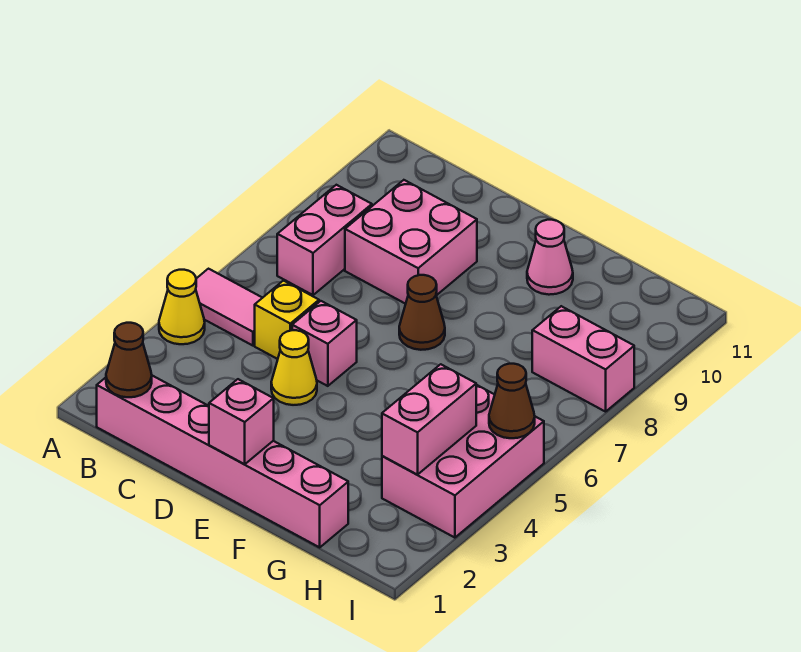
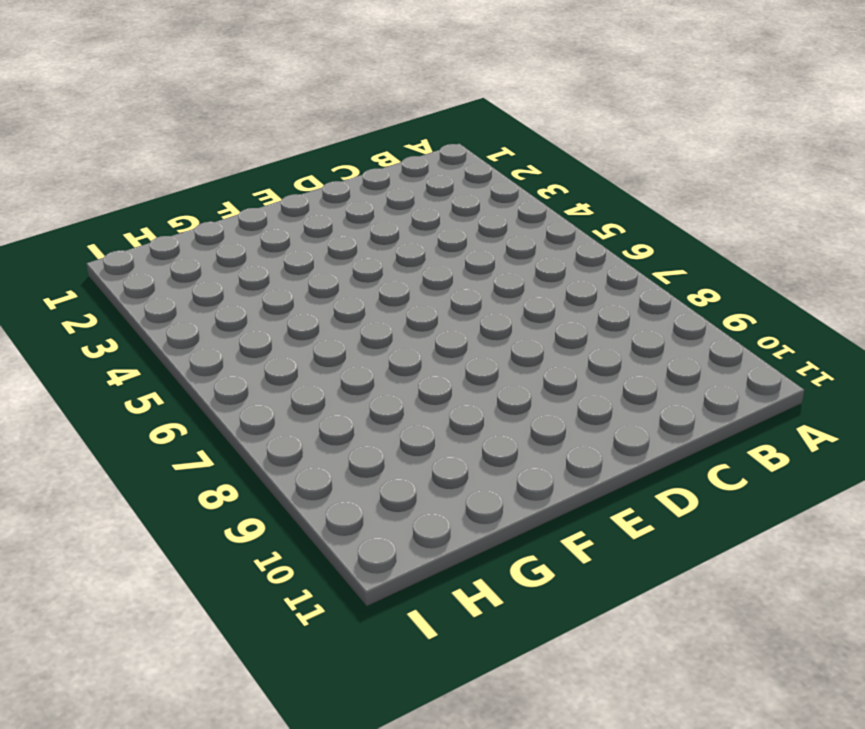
none -> yellow cone A4 level 1
none -> pink tile A5:B5 level 1
none -> pink brick B1:G1 level 1

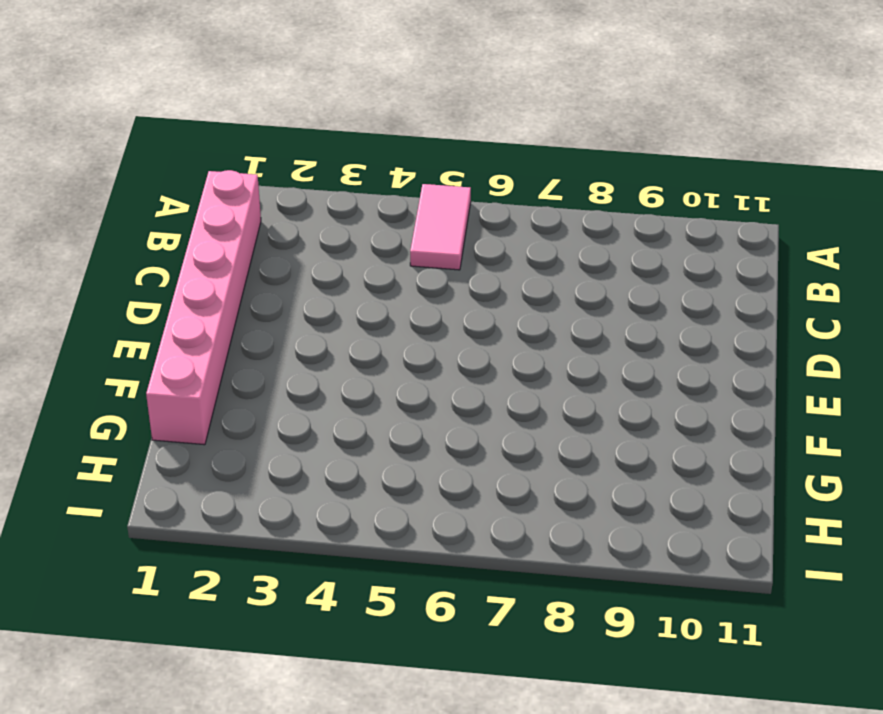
none -> yellow cone A4 level 1
none -> pink brick B7:B8 level 1
none -> yellow brick C5 level 1

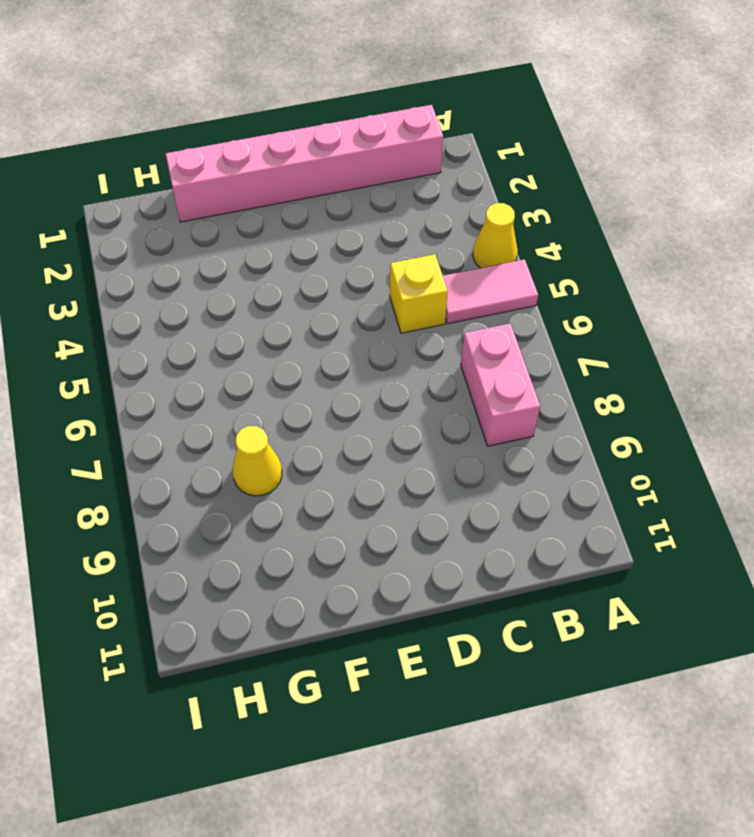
yellow cone G8 level 1 -> yellow cone D4 level 1
none -> pink brick C8:D9 level 1
none -> pink brick D5 level 1
none -> brown cone E7 level 1

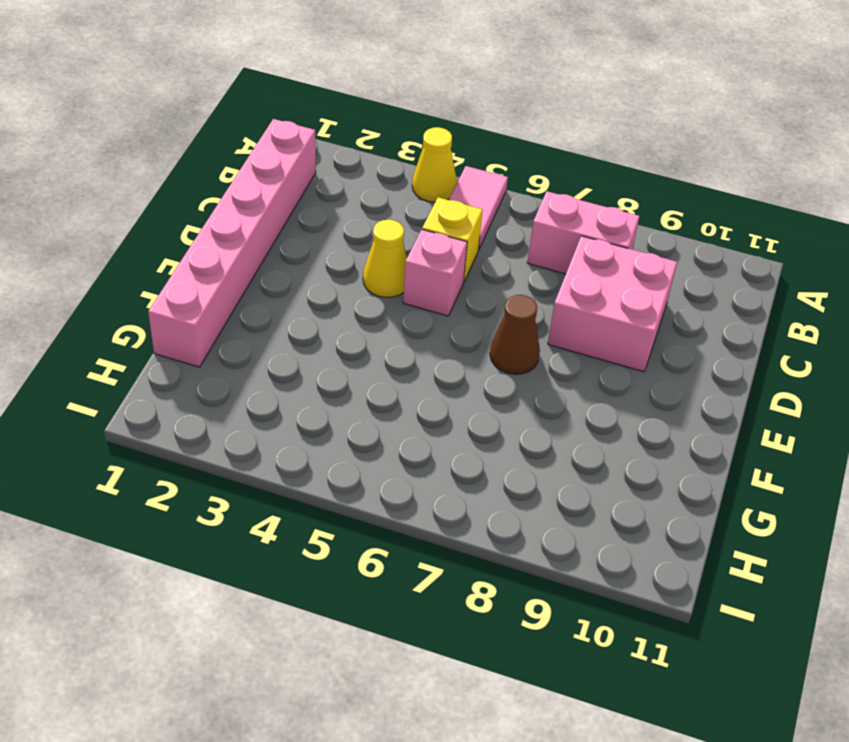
none -> pink cone F10 level 1
none -> pink brick H3:I5 level 1
none -> pink brick H8:I8 level 1

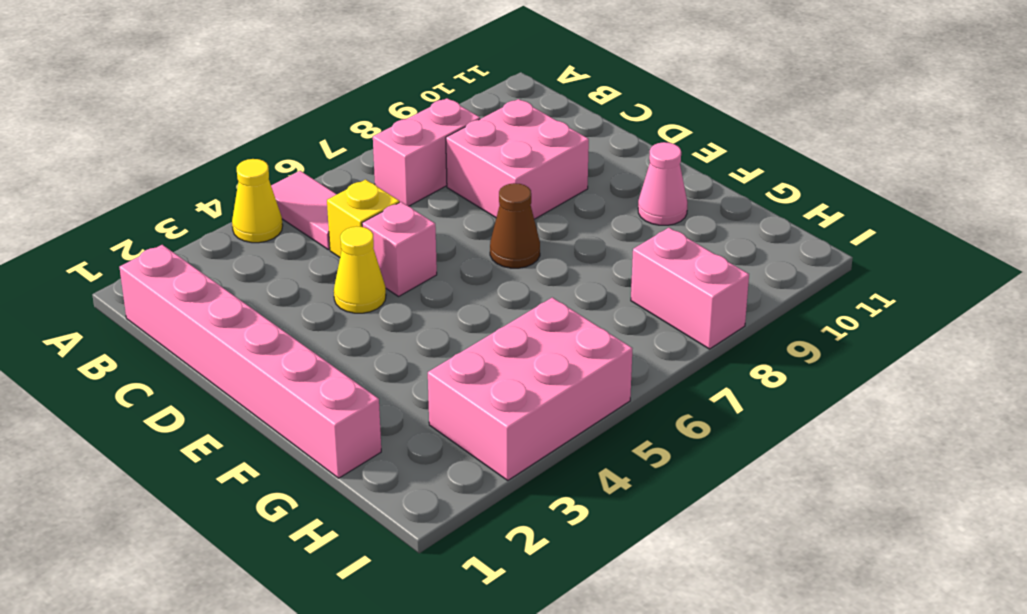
none -> brown cone B1 level 2
none -> pink brick E1 level 2
none -> pink brick H3:H4 level 2

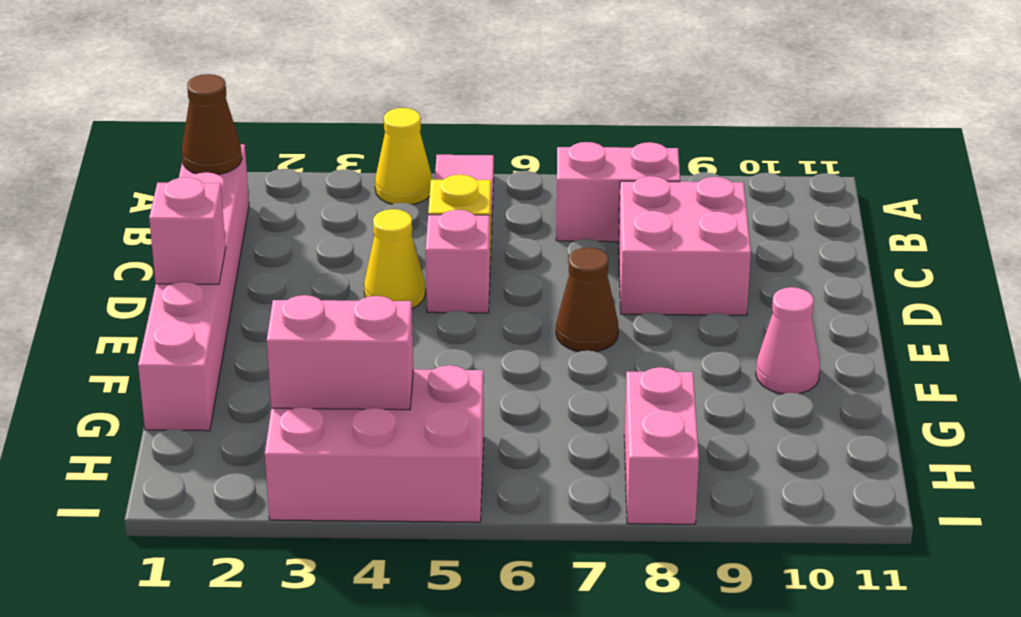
none -> brown cone I5 level 2

